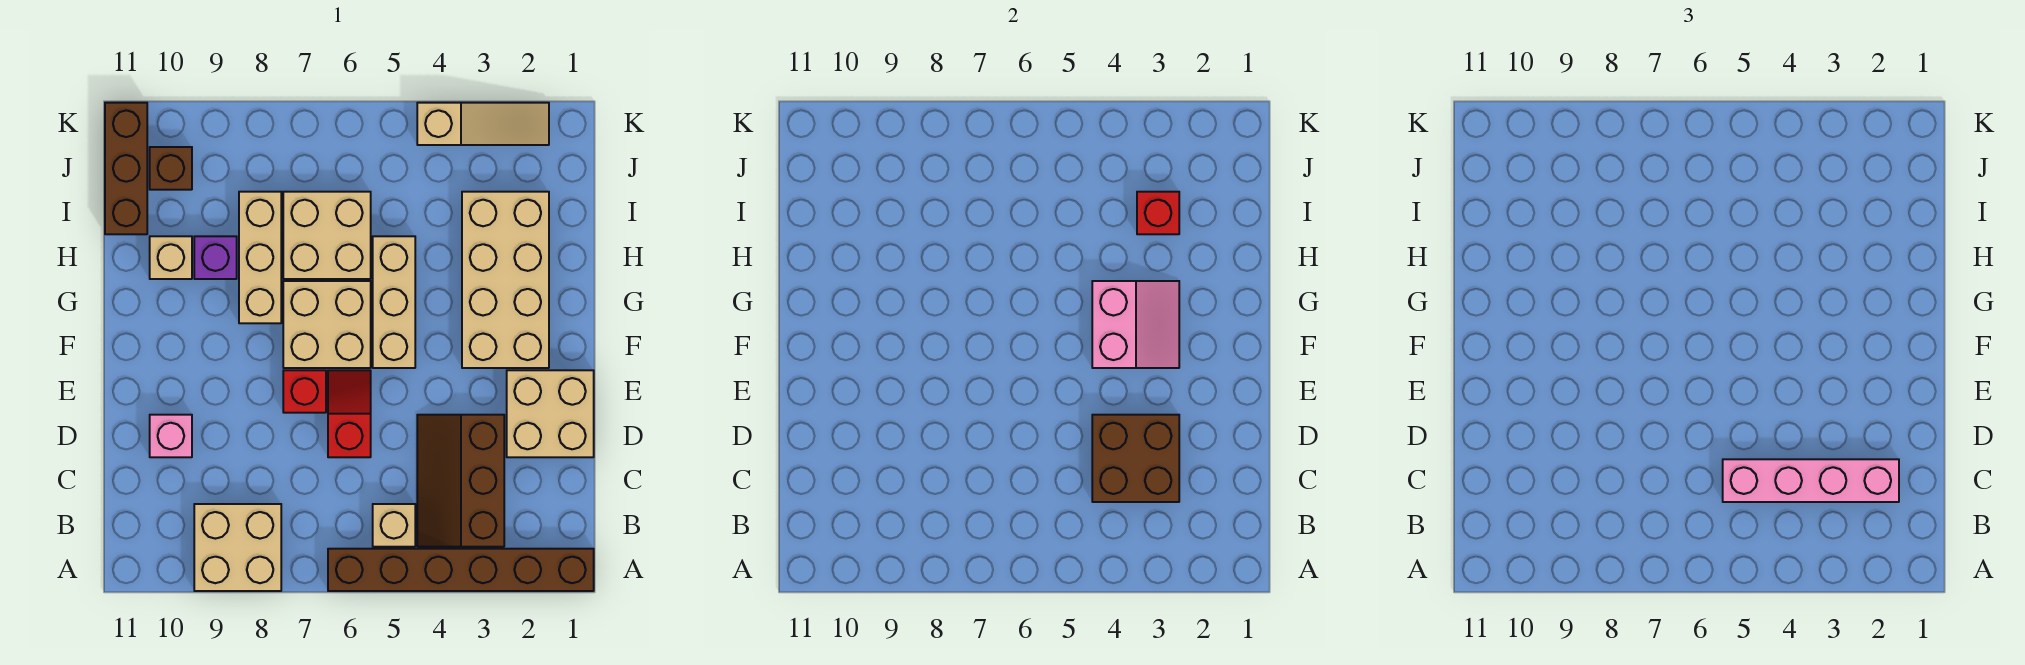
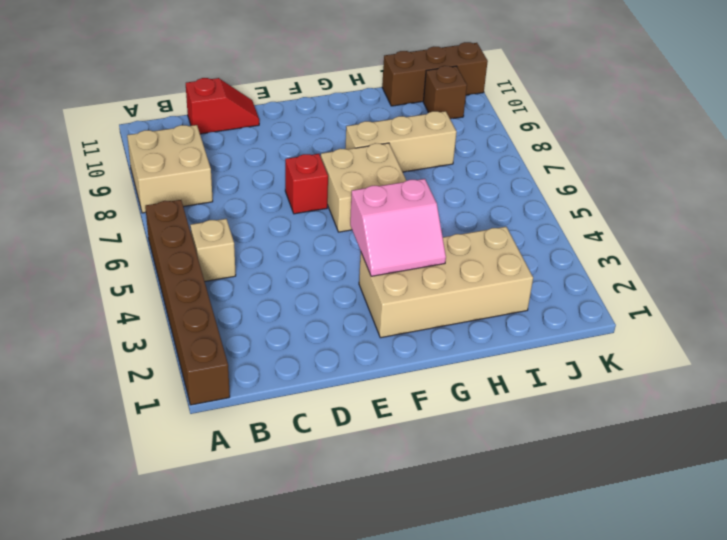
red slope C11:D11 level 1 top C -> red slope D6:E6 level 1 top D
none -> brown slope B3:D4 level 1 top 3
none -> tan brick D1:E2 level 1
none -> pink brick D10 level 1

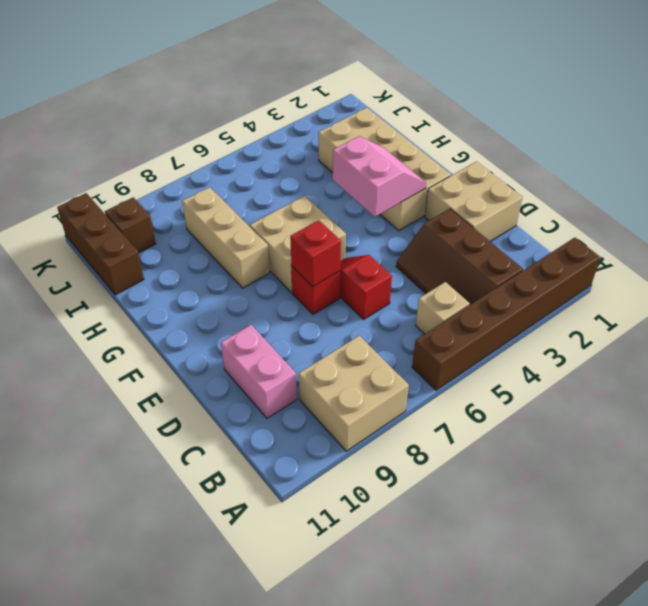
pink brick C10:D10 level 1 -> pink brick D10 level 1
red brick E7 level 2 -> red brick I3 level 2
none -> tan brick F5:H5 level 1
none -> tan brick H6:I7 level 1
none -> purple brick H9 level 1

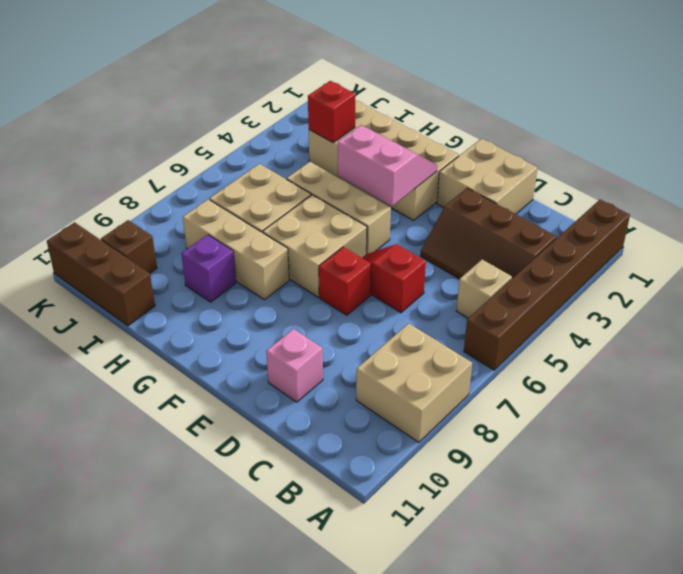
none -> tan brick H10 level 1
none -> tan slope K2:K4 level 1 top 4
none -> brown brick C3:D4 level 2

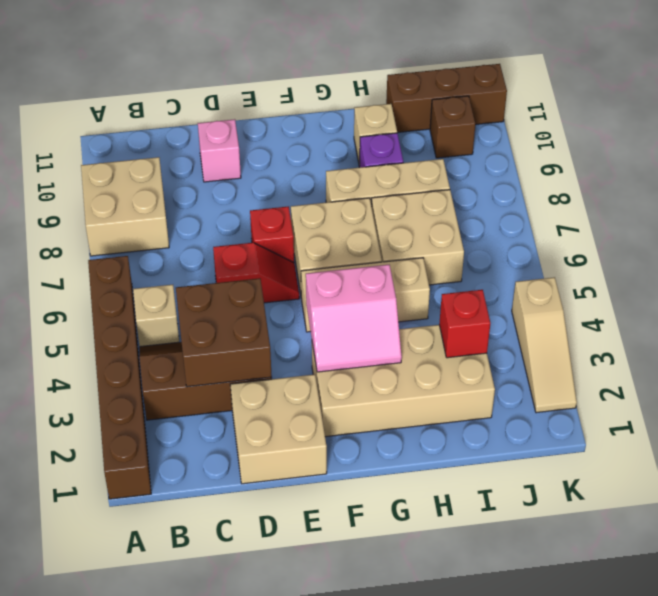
none -> pink brick C2:C5 level 3

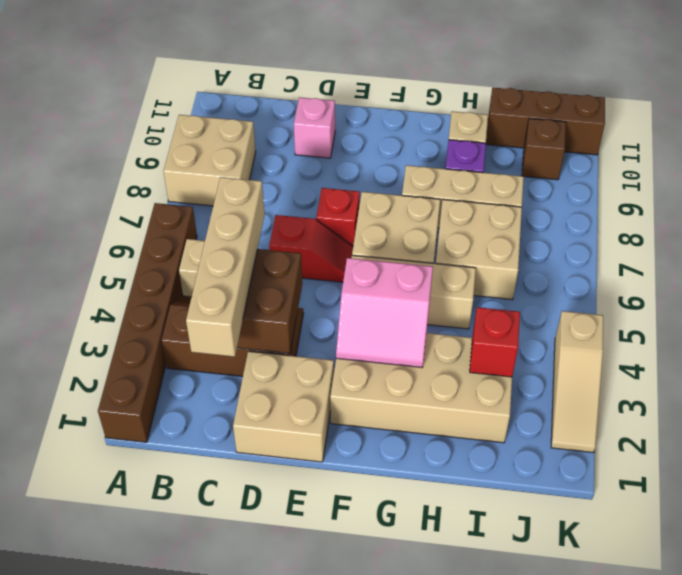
tan brick C2:C5 level 3 -> pink brick C2:C5 level 3

